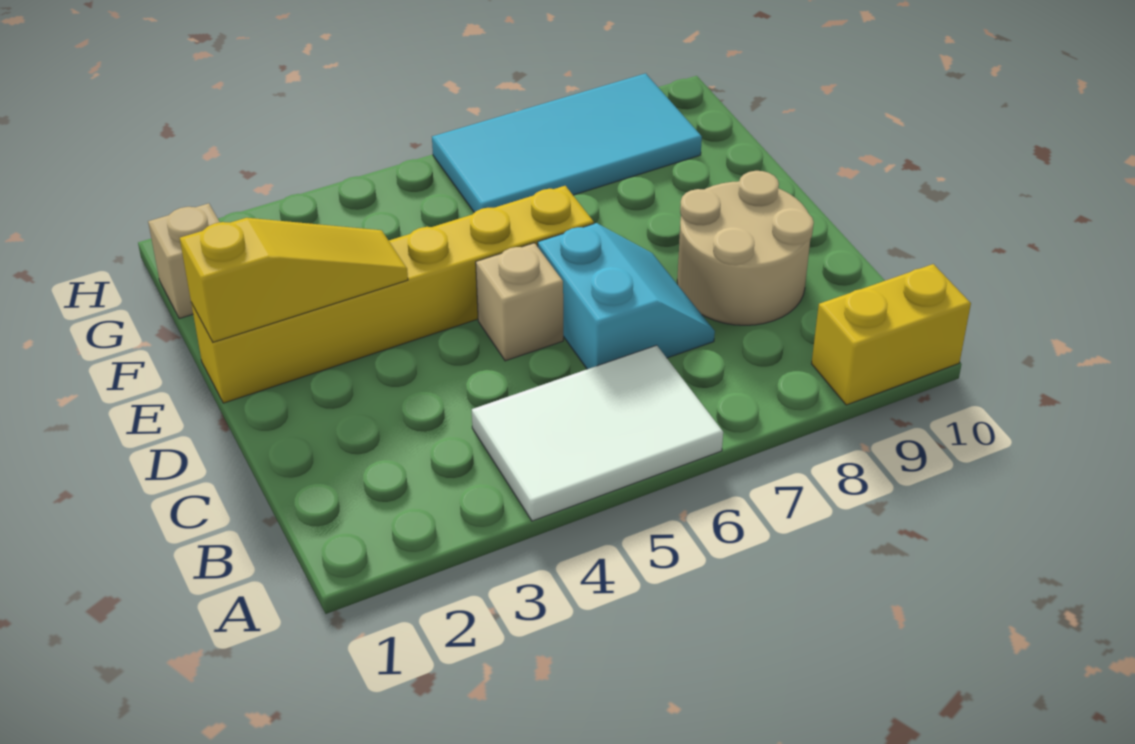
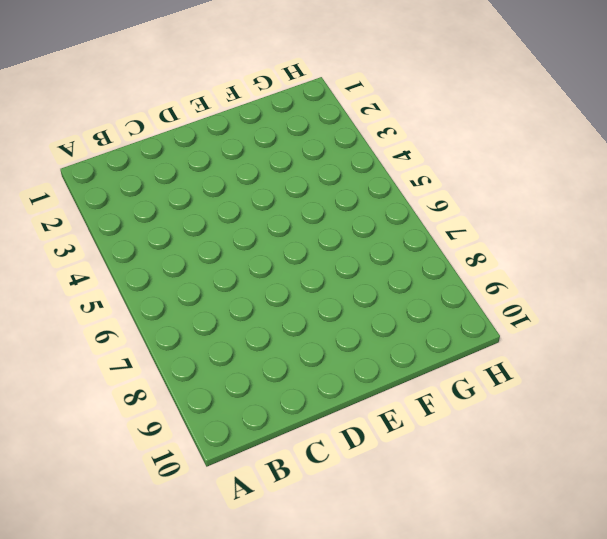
none -> white tile A4:B6 level 1
none -> yellow brick A9:A10 level 1

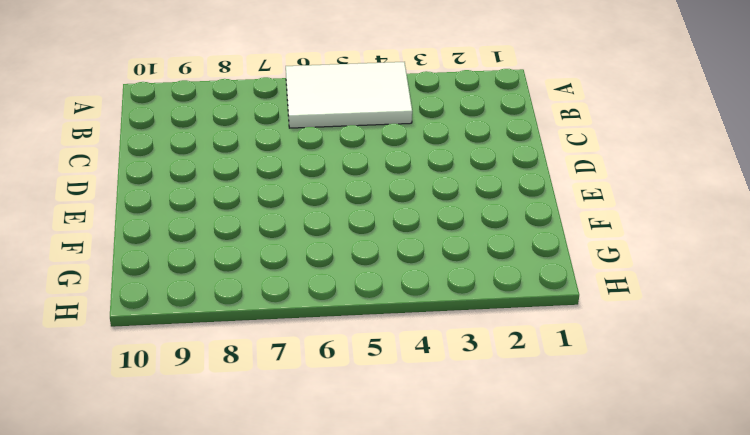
none -> yellow brick A9:A10 level 1
none -> cyan slope C6:D7 level 1 top 6

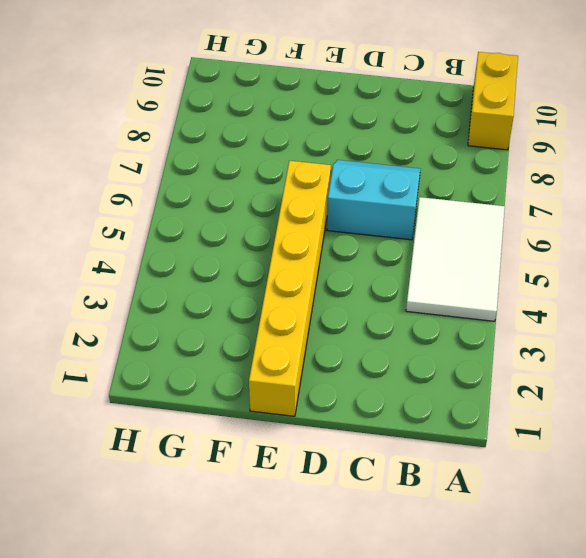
none -> tan round brick C8:D9 level 1
none -> tan brick D5 level 1

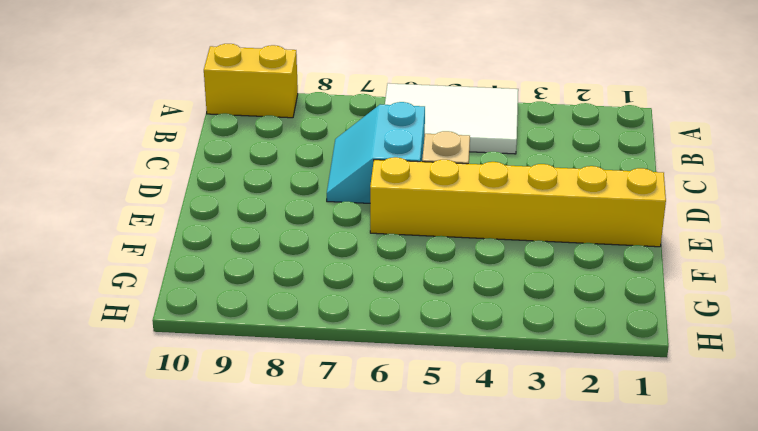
none -> tan round brick C8:D9 level 1
none -> tan brick G1 level 1

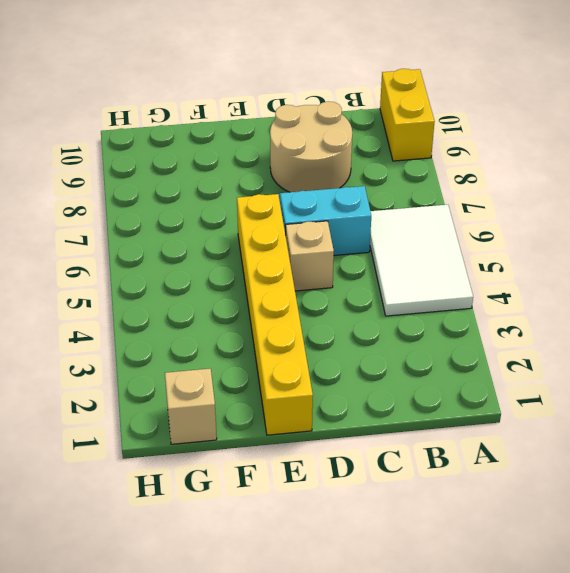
none -> cyan tile G6:H9 level 1
none -> yellow slope E1:E3 level 2 top 1

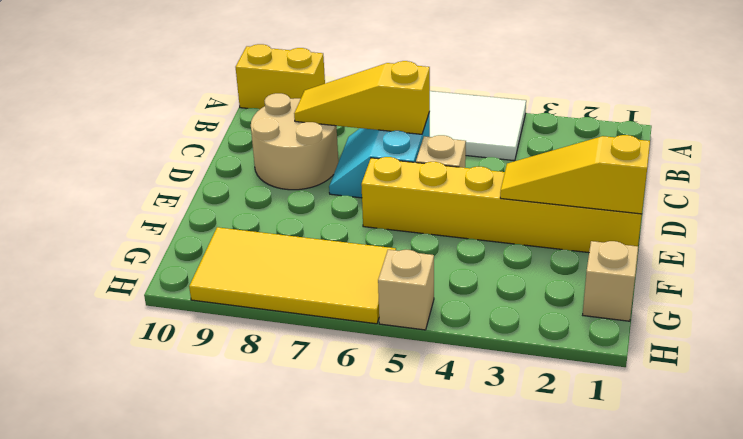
yellow slope C6:C8 level 2 top 6 -> none
yellow tile G6:H9 level 1 -> cyan tile G6:H9 level 1
tan brick H5 level 1 -> none

